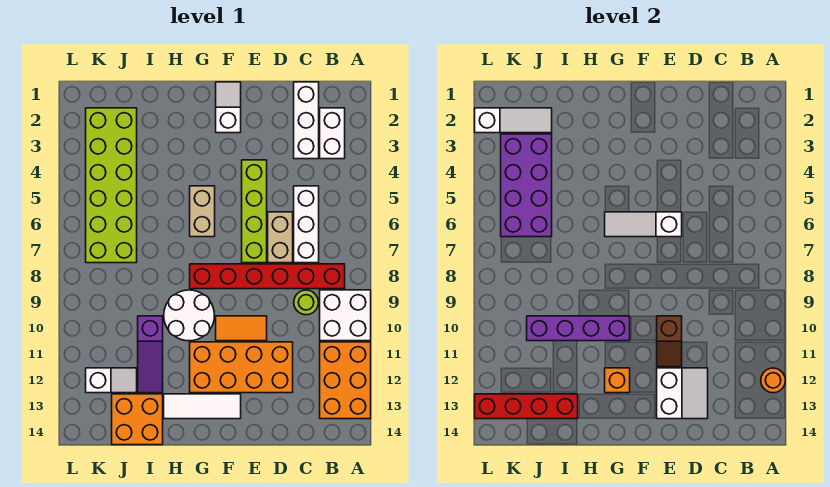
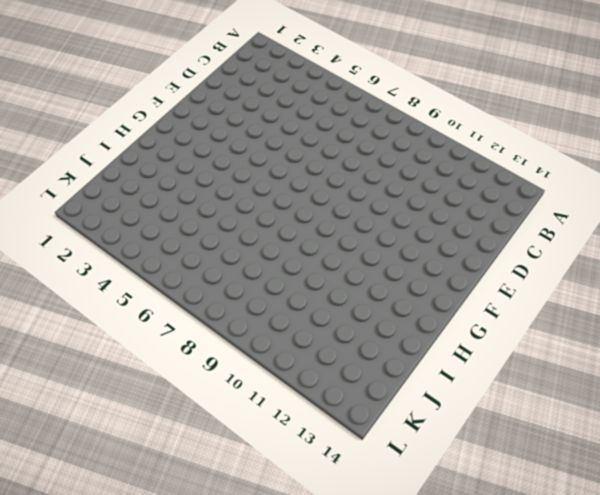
none -> white brick A9:B10 level 1
none -> orange brick A11:B13 level 1
none -> white brick B2:B3 level 1

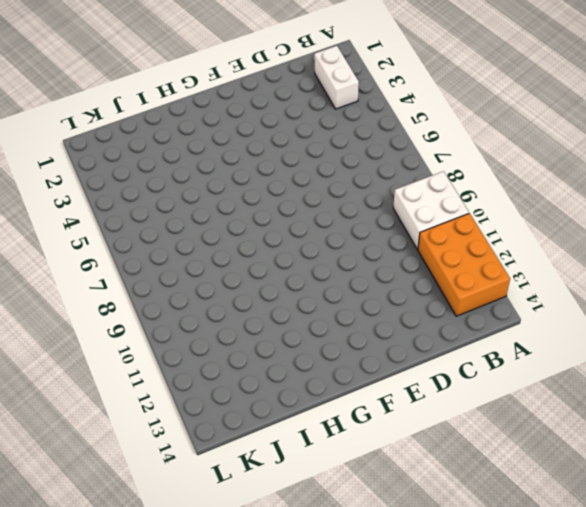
none -> red brick B8:G8 level 1
none -> white brick C1:C3 level 1
none -> white brick C5:C7 level 1

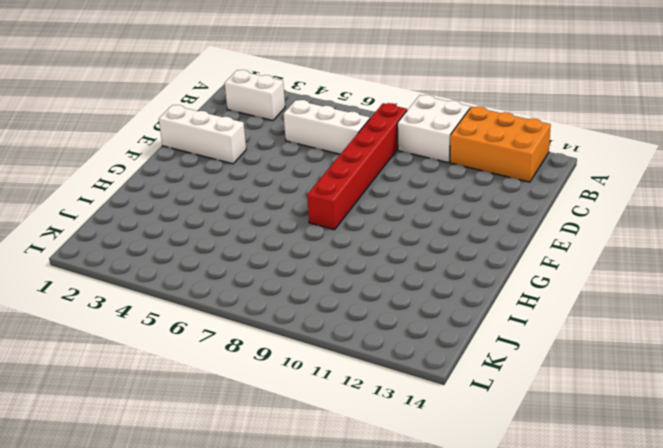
white brick E1:E3 level 1 -> white brick C1:C3 level 1
none -> lime round brick C9 level 1
none -> tan brick D6:D7 level 1
none -> orange brick D11:G12 level 1

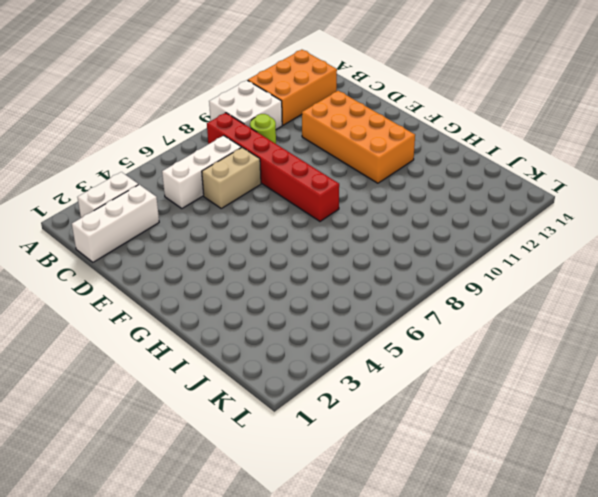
none -> lime brick E4:E7 level 1
none -> orange tile E10:F10 level 1
none -> white slope F1:F2 level 1 top 2

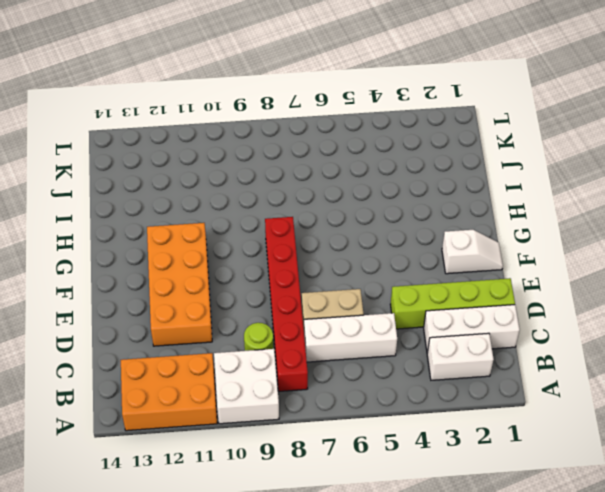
lime brick D1:D4 level 1 -> lime brick E4:E7 level 1
none -> orange tile E10:F10 level 1
none -> white tile F13:H13 level 1
none -> tan brick G5:G6 level 1

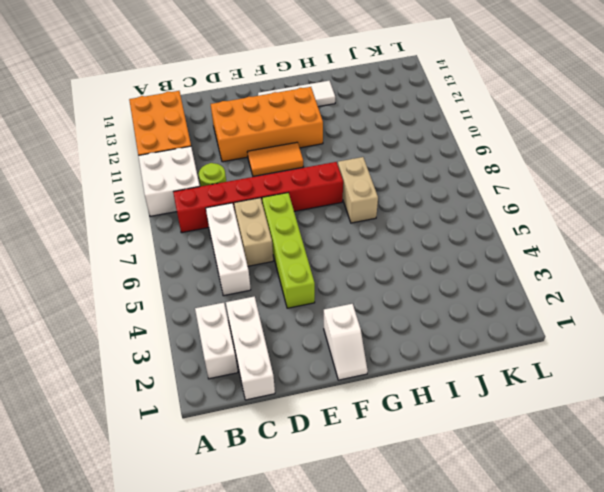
tan brick H7:H8 level 1 -> tan brick G5:G6 level 1
none -> white round brick G9:H10 level 1
none -> purple slope I10:I12 level 1 top 10
none -> orange brick I13:J14 level 1

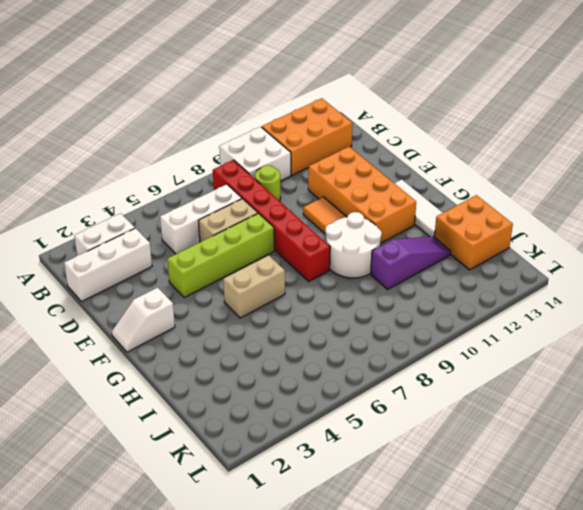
none -> lime brick J2:K7 level 1
none -> white slope J12:K12 level 1 top K
none -> orange round brick A12 level 2

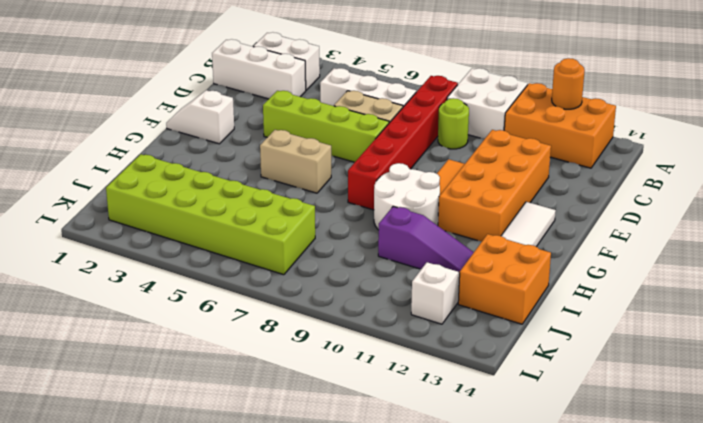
none -> white slope D12:E13 level 2 top E
none -> white slope E6:G6 level 2 top E
none -> brown slope E10:E11 level 2 top 10

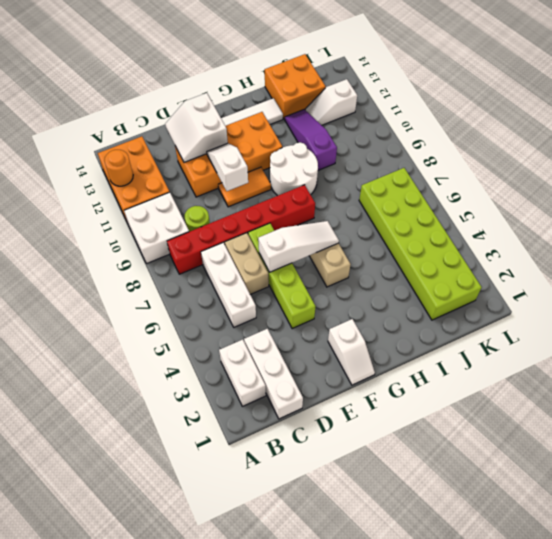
white slope E10:E11 level 2 top 10 -> brown slope E10:E11 level 2 top 10
none -> purple brick G10:J10 level 2
none -> orange brick G12 level 2
none -> red brick I13:L13 level 2

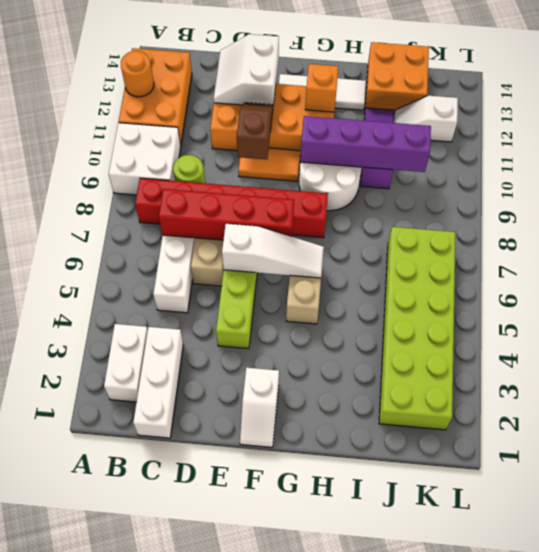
red brick C7:F7 level 2 -> red brick I13:L13 level 2
none -> white slope J2:L2 level 2 top L
none -> purple brick J3:K6 level 2

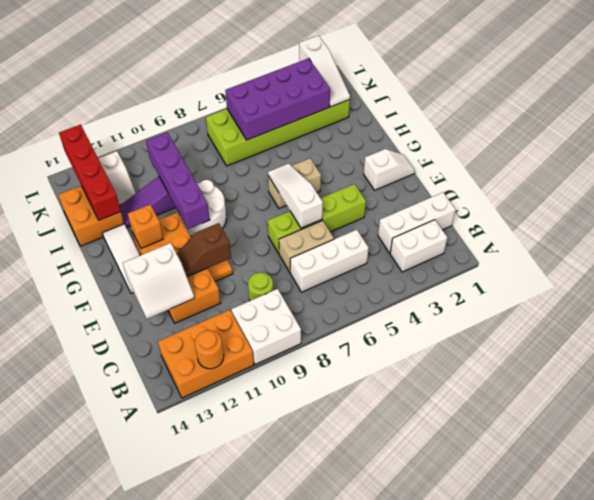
none -> red brick B8:G8 level 1

